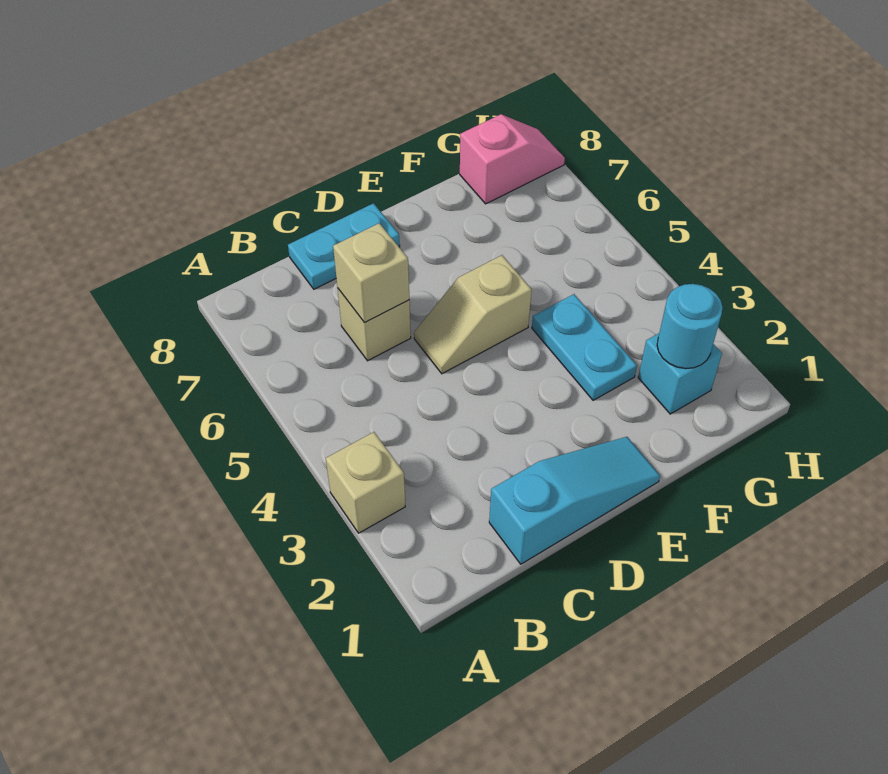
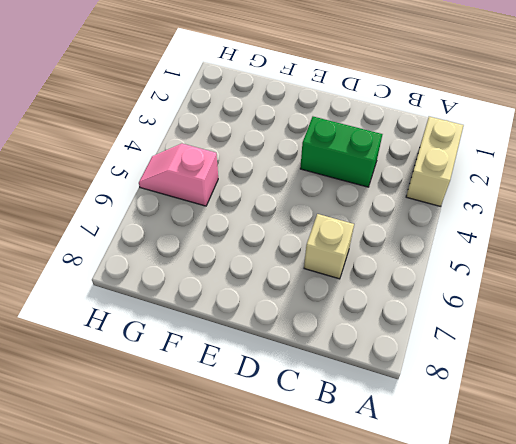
tan brick A2:A3 level 1 -> tan brick A3 level 1
green brick C3:D3 level 1 -> none
pink slope G5:H5 level 1 top G -> pink slope G8:H8 level 1 top G
none -> cyan slope C1:E1 level 1 top C
none -> cyan plate C8:D8 level 1

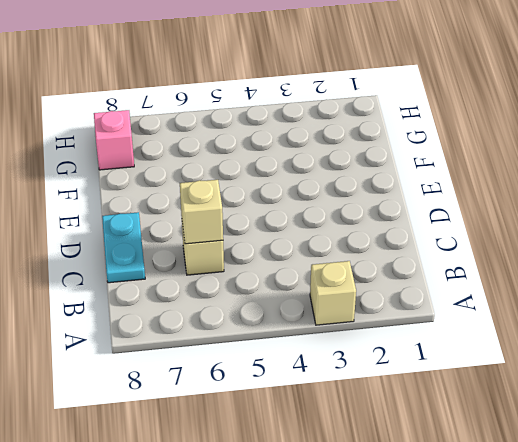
none -> cyan slope C1:E1 level 1 top C
none -> tan slope D5:E5 level 1 top E

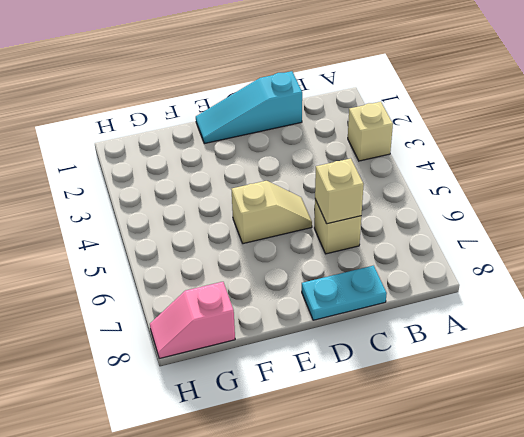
none -> cyan plate F3:F4 level 1
none -> cyan brick G2 level 1

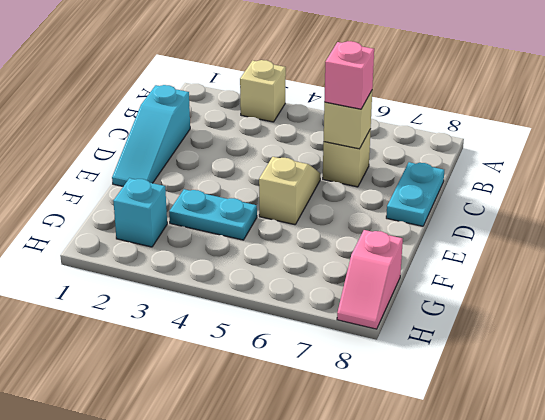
pink brick C6 level 3 -> none
none -> cyan round brick G2 level 2

